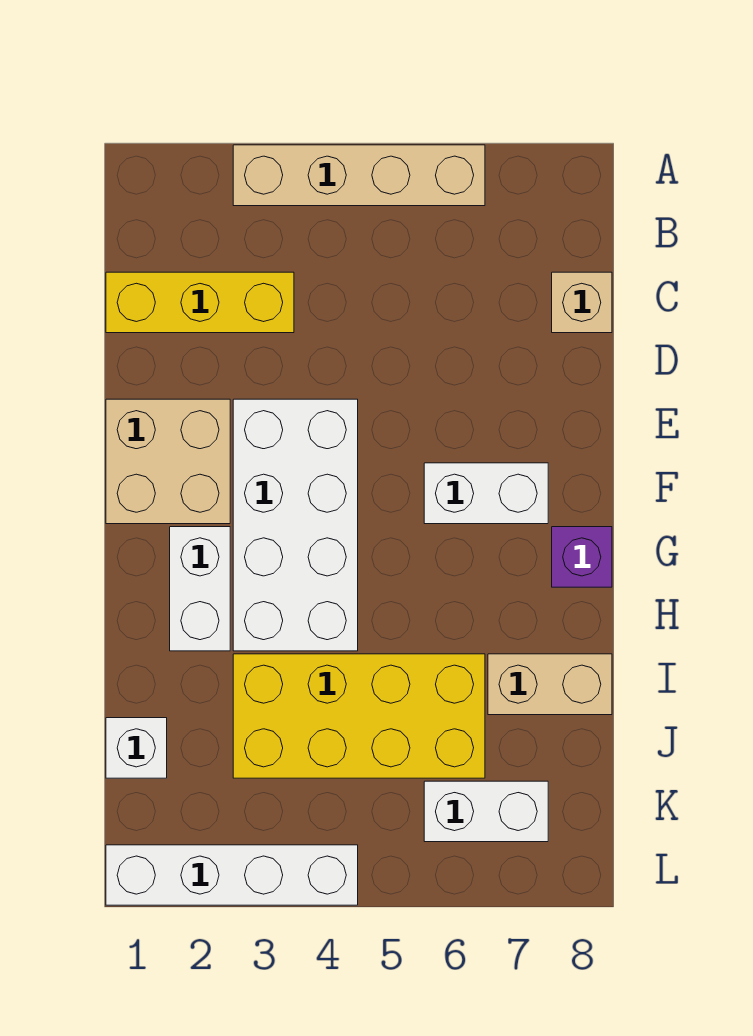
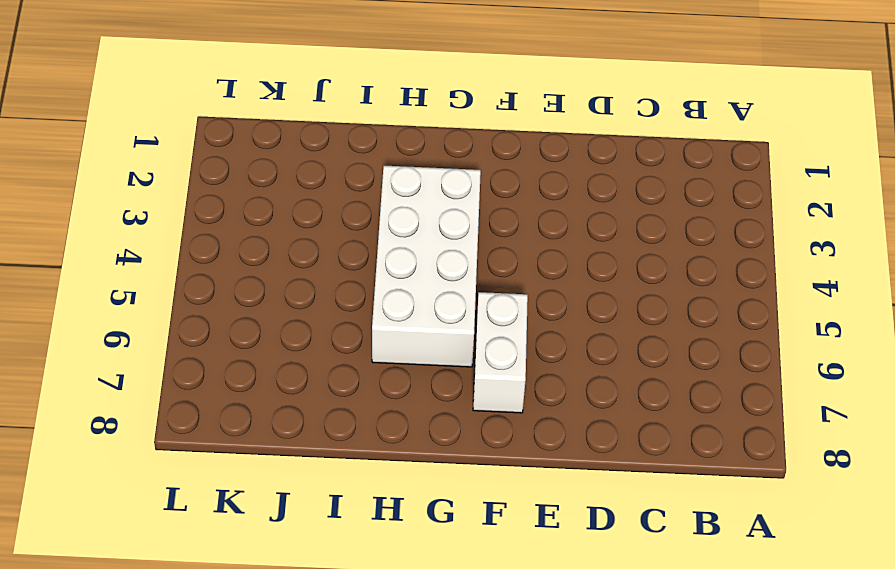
white brick G3:H6 level 1 -> white brick E3:H4 level 1
none -> tan brick A3:A6 level 1
none -> yellow brick C1:C3 level 1
none -> tan brick C8 level 1

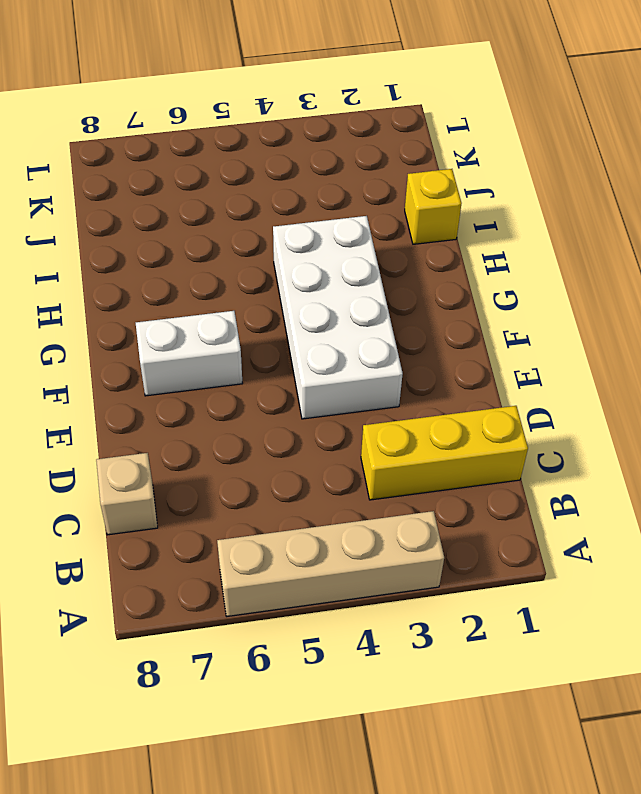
yellow brick I1 level 1 -> none
none -> tan brick E1:F2 level 1
none -> white brick G2:H2 level 1
none -> purple brick G8 level 1

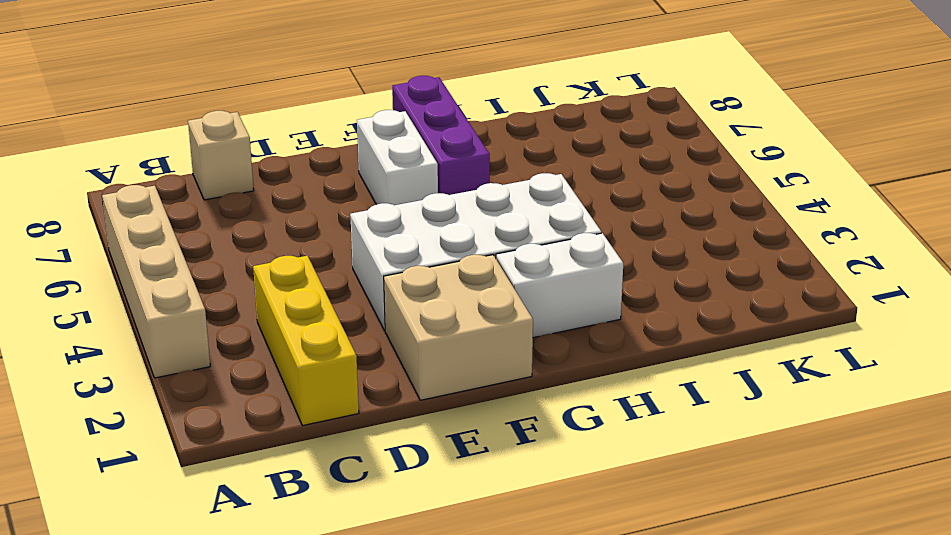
purple brick G6:G8 level 1 -> purple brick G8 level 1
none -> yellow brick I3:J6 level 1
none -> tan brick I7:I8 level 1
none -> white brick J1 level 1

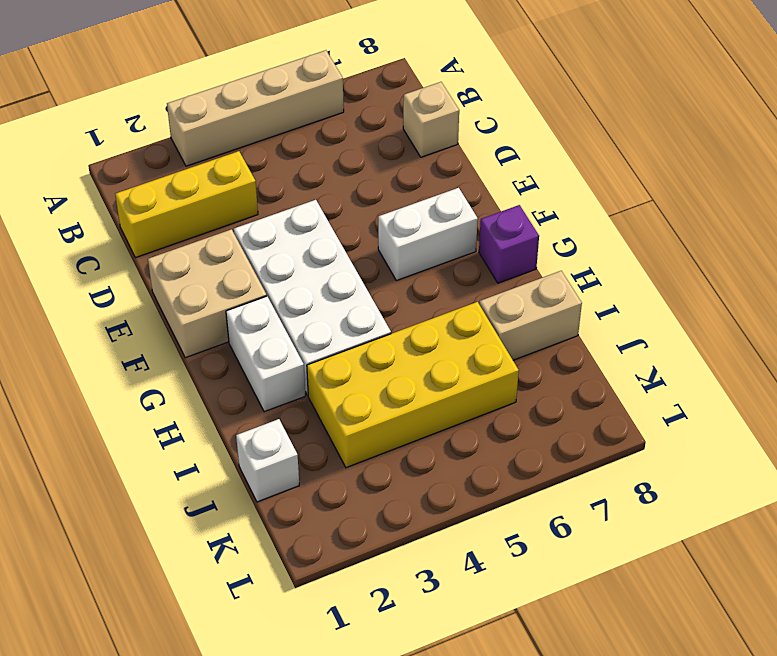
none -> white brick K6:K7 level 1
none -> white brick L1:L4 level 1

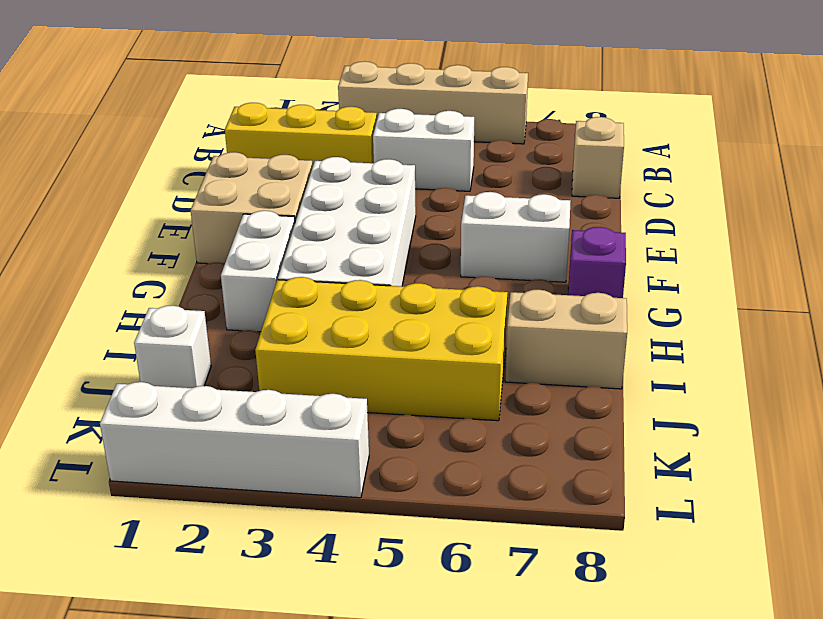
white brick C4:C5 level 1 -> white brick K6:K7 level 1

